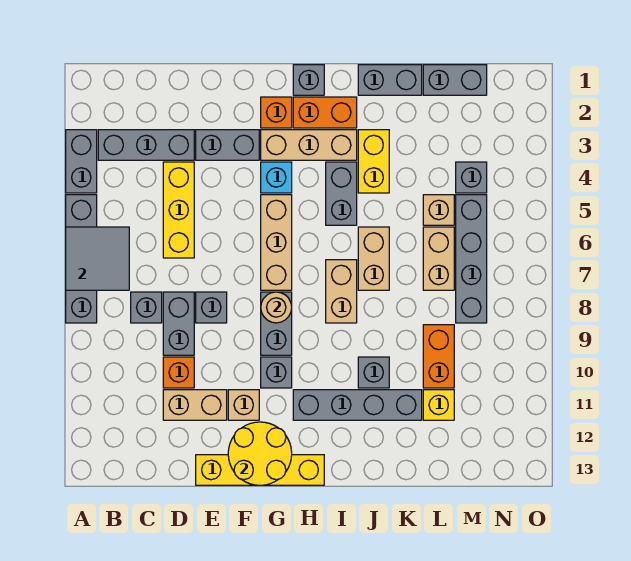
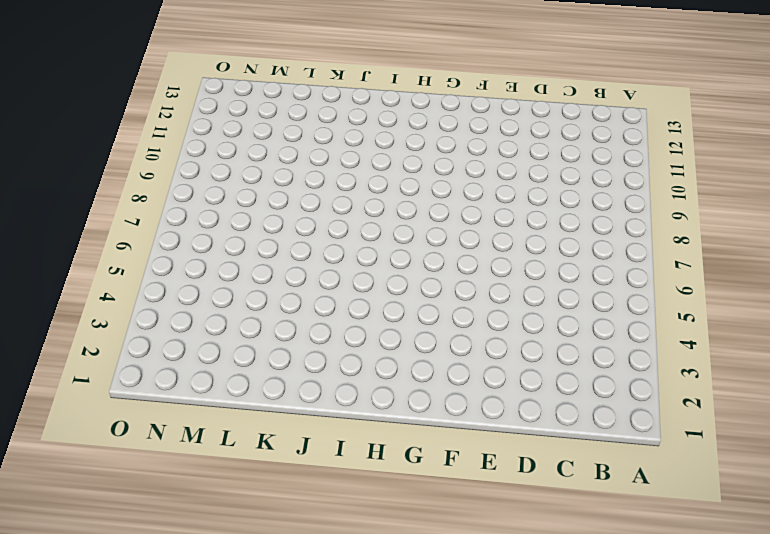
none -> grey brick A3:A4 level 1
none -> grey brick A5:A8 level 1
none -> grey brick B3:D3 level 1
none -> grey brick C8 level 1

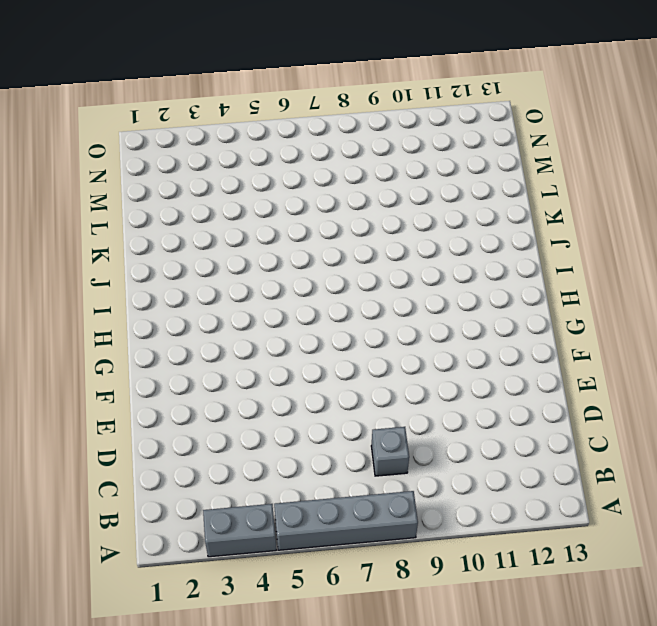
none -> grey brick B3:D3 level 1
none -> yellow brick D4:D6 level 1
none -> grey brick D8:D9 level 1
none -> orange brick D10 level 1

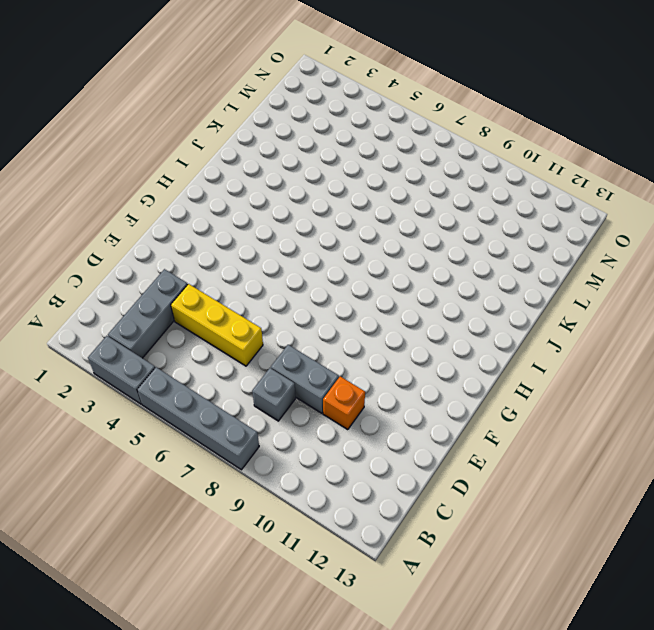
none -> tan brick D11:E11 level 1
none -> grey brick E3:F3 level 1
none -> grey brick E8 level 1
none -> yellow brick E13:H13 level 1

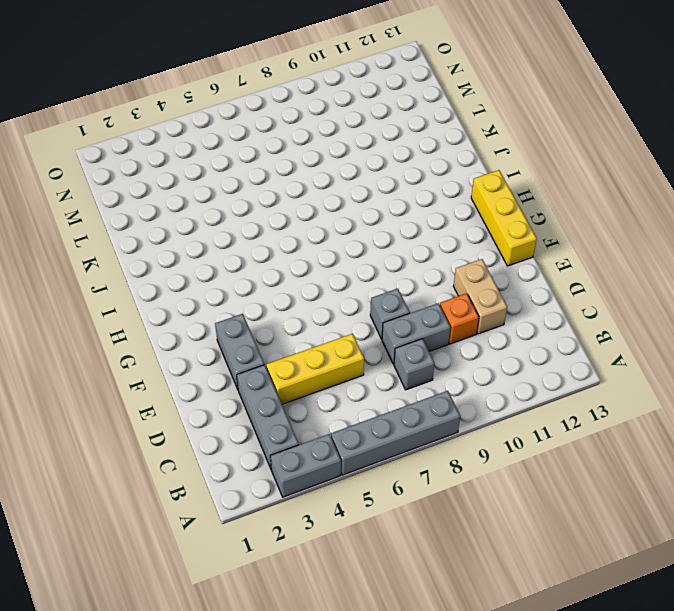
yellow brick F13:H13 level 1 -> yellow brick E13:H13 level 1
none -> tan brick F11 level 1
none -> orange brick G2 level 1
none -> tan brick G3:I3 level 1
none -> cyan brick G4 level 1

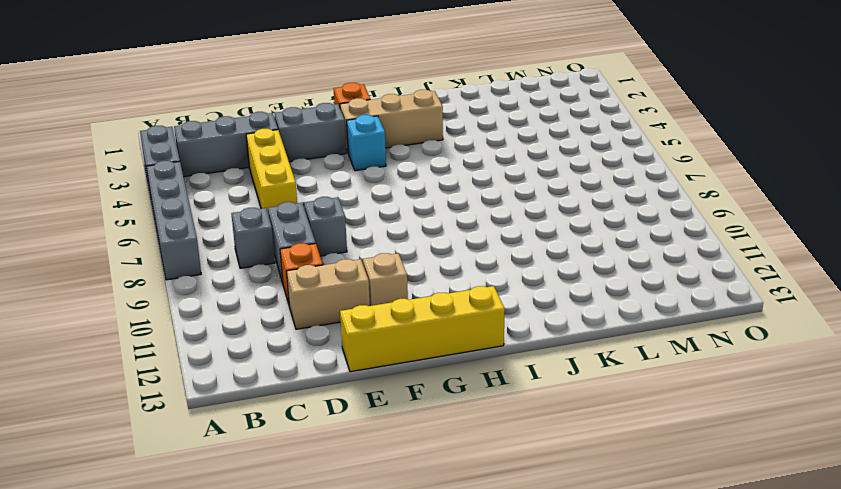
none -> tan brick G5:G7 level 1
none -> grey brick G8:G9 level 1
none -> grey brick G10 level 1
none -> grey brick H1 level 1

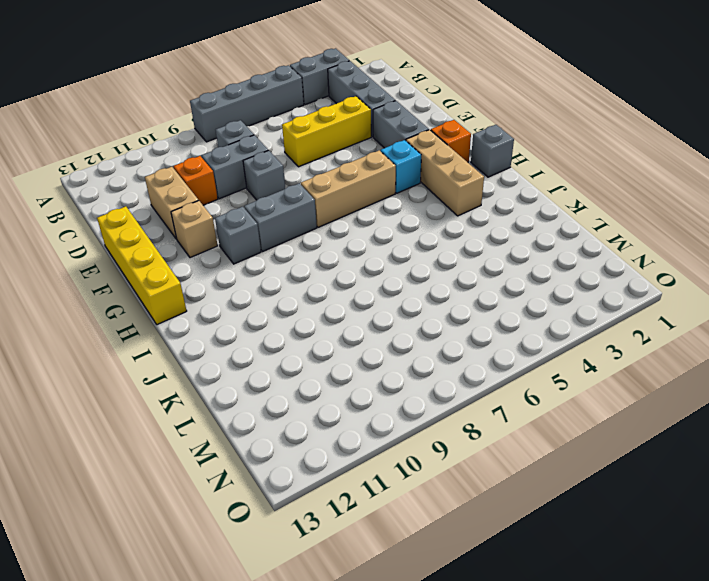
none -> orange brick H2:I2 level 1
none -> grey brick H11:K11 level 1
none -> grey brick I4:I5 level 1
none -> tan brick I7:I8 level 1

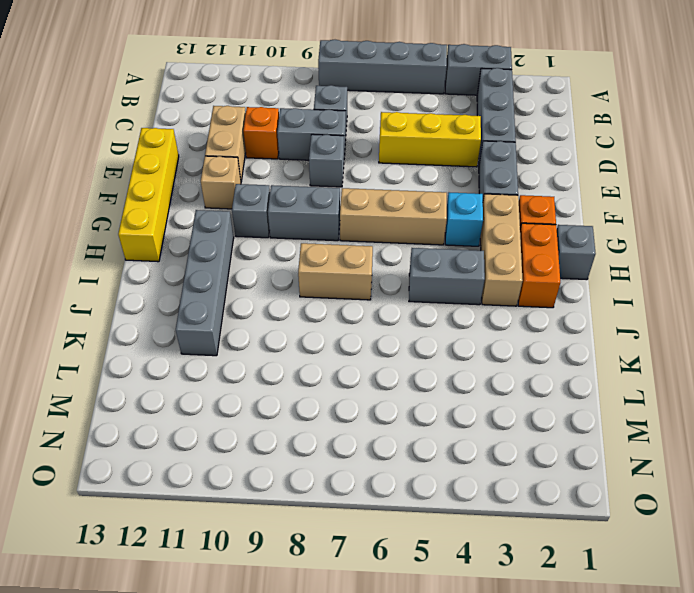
none -> grey brick J1:K1 level 1
none -> yellow brick J3:J4 level 1
none -> tan brick J6:J7 level 1
none -> grey brick J10 level 1

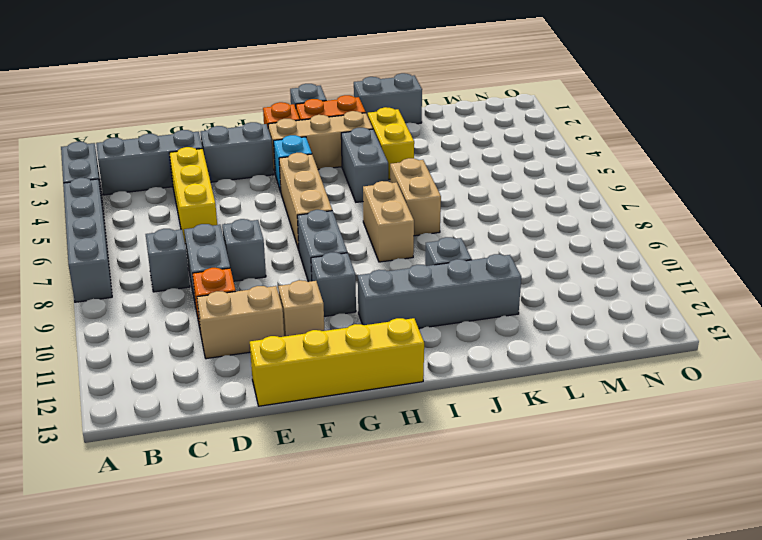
none -> grey brick L1:M1 level 1
none -> tan brick L5 level 1
none -> tan brick L6:L7 level 1
none -> orange brick L9:L10 level 1

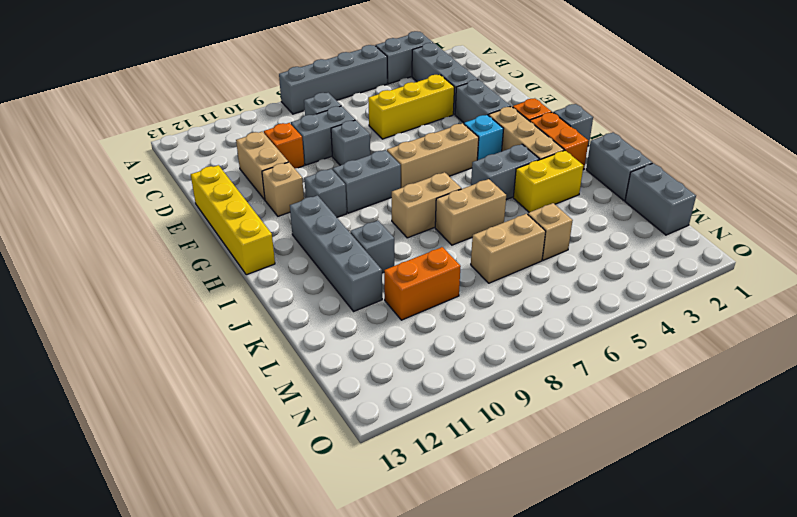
none -> yellow brick L11 level 1
none -> grey brick M4 level 1
none -> grey brick M5:M8 level 1
none -> grey tile A6:B7 level 2

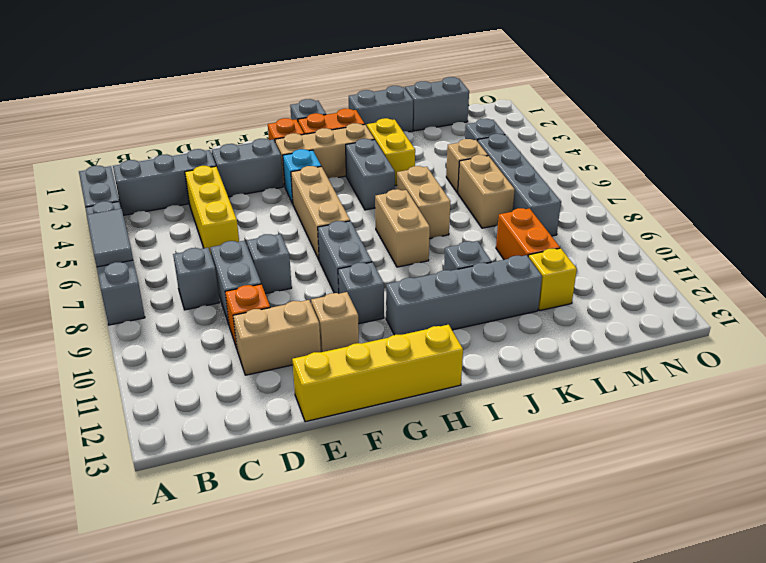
grey tile A6:A7 level 2 -> grey tile A6:B7 level 2
none -> yellow round brick F12:G13 level 2
none -> tan round brick G8 level 2

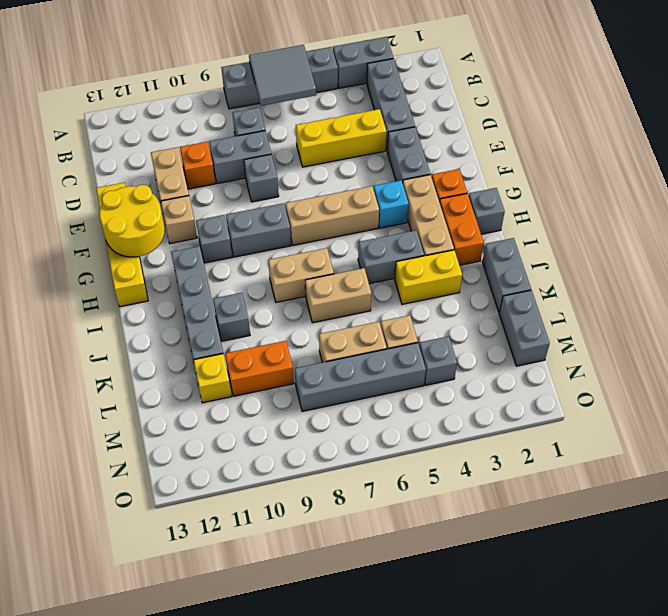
none -> tan round brick G8 level 2

